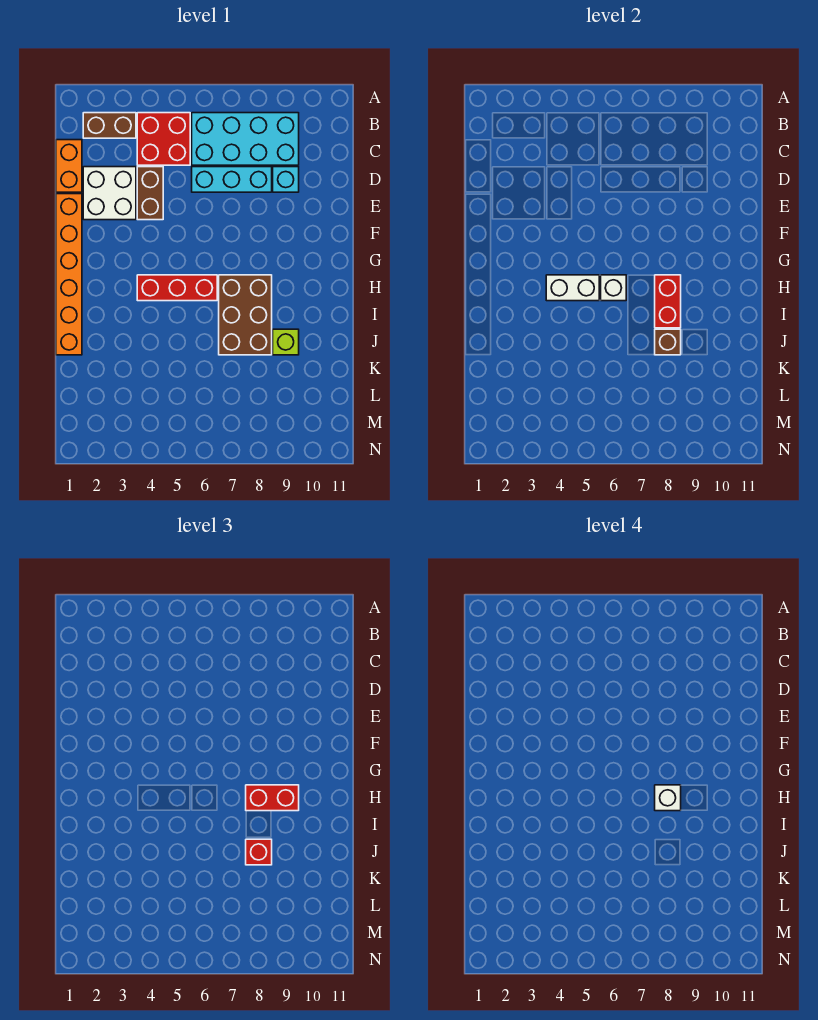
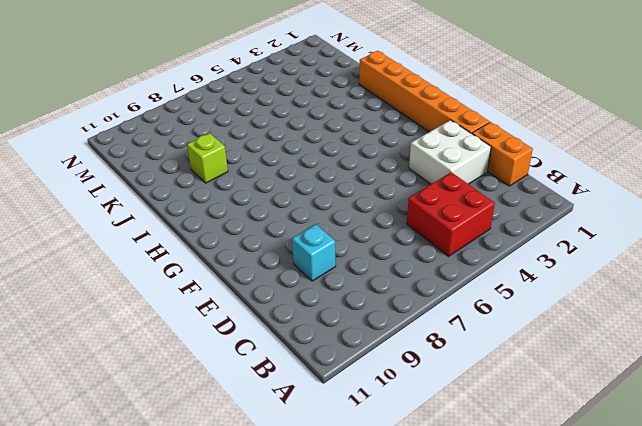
none -> brown brick B2:B3 level 1
none -> cyan brick B6:C9 level 1
none -> brown brick D4:E4 level 1

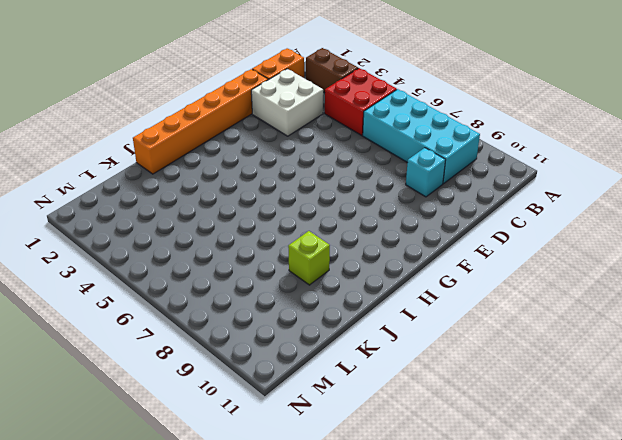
none -> brown brick D4:E4 level 1
none -> cyan brick D6:D8 level 1
none -> red brick H4:H6 level 1

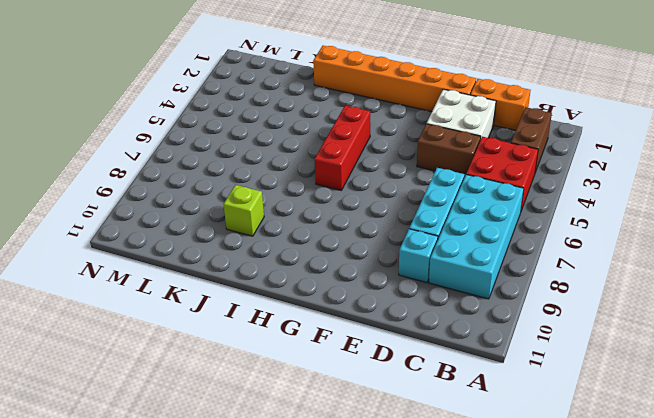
none -> brown brick H7:J8 level 1
none -> white brick H4:H5 level 2
none -> white brick H6 level 2

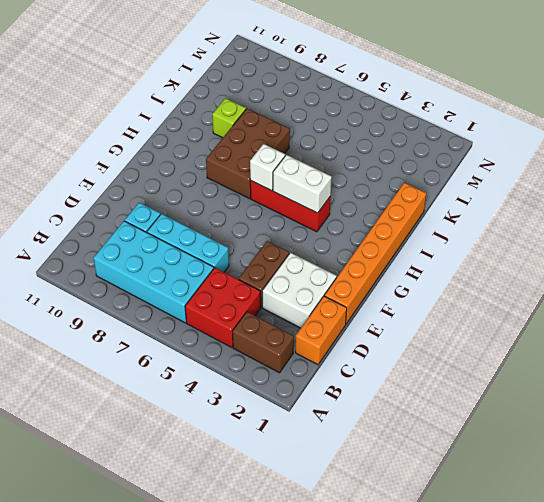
none -> red brick H8:I8 level 2
none -> brown brick J8 level 2
none -> red brick H8:H9 level 3

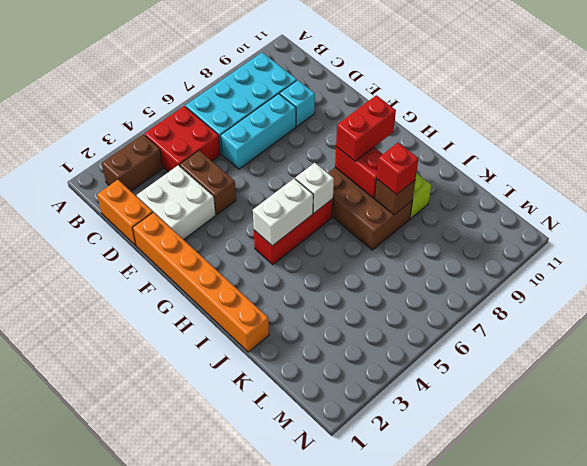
none -> white brick H8 level 4

